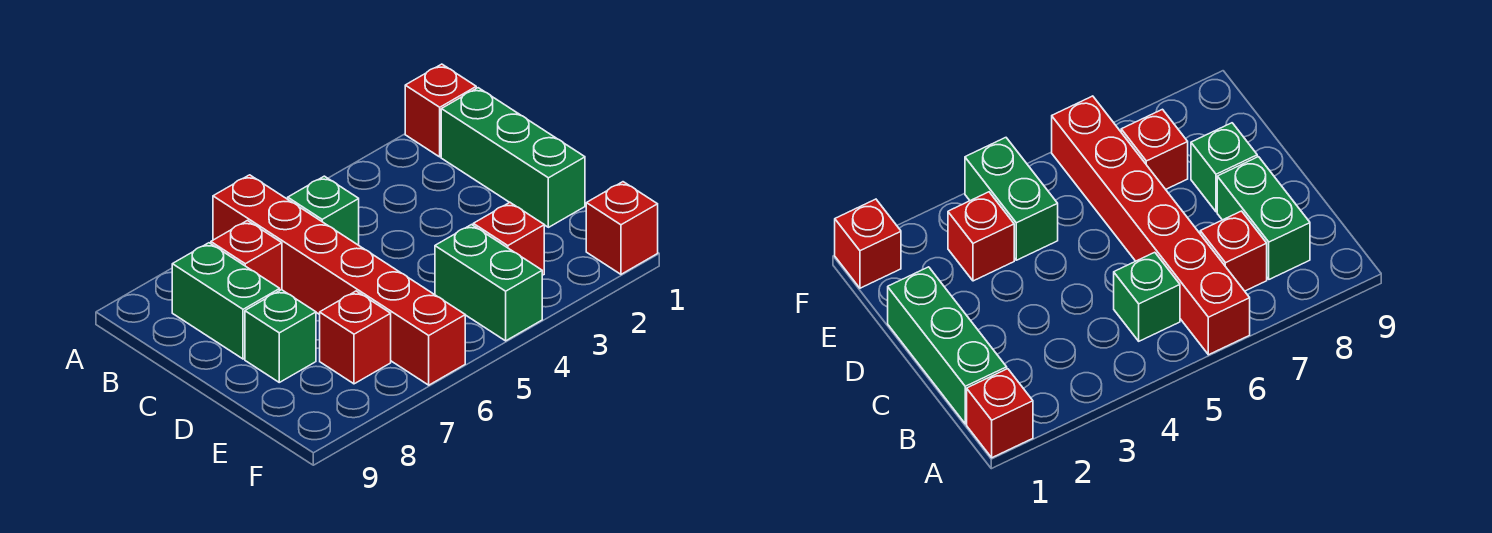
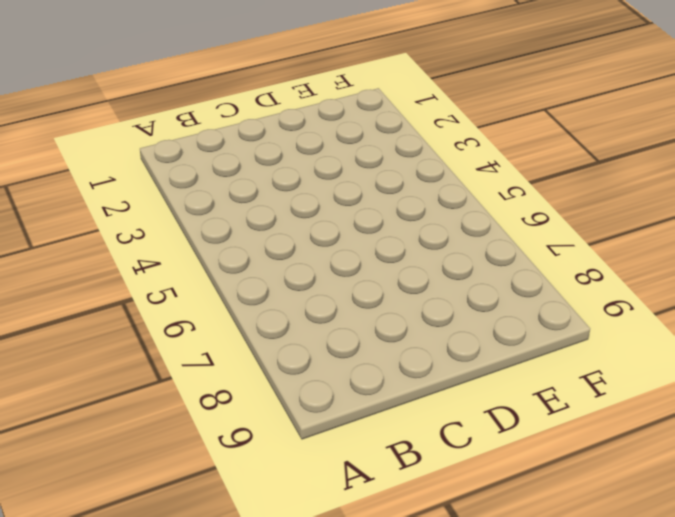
none -> red brick A1 level 1
none -> red brick A6:F6 level 1

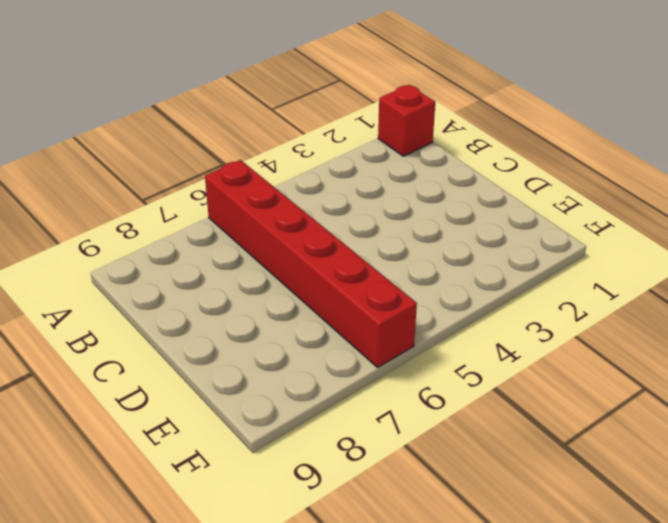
none -> green brick B1:D1 level 1
none -> green brick B5 level 1

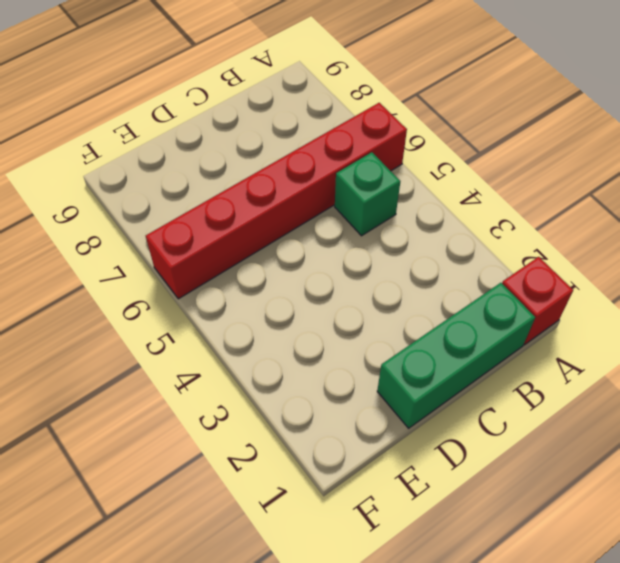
none -> red brick B7 level 1
none -> green brick B8:C8 level 1

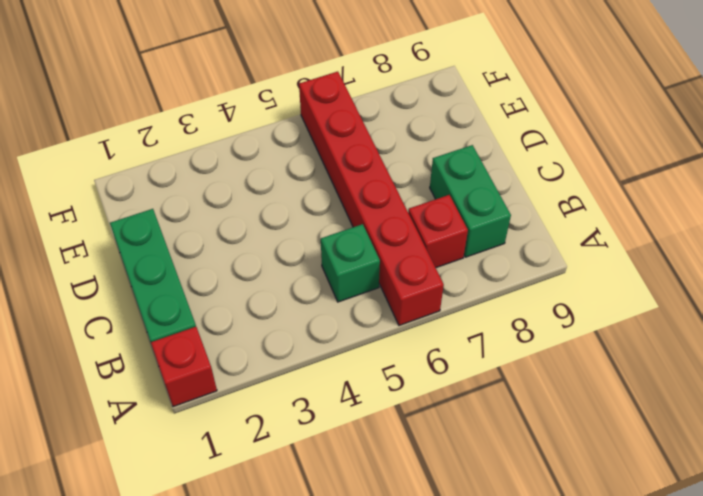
none -> green brick D8 level 1
none -> red brick E3 level 1

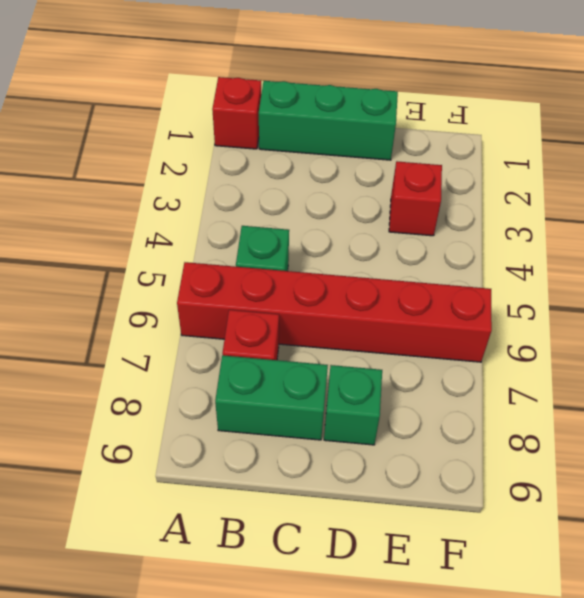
none -> green brick E4:F4 level 1
none -> red brick E7 level 1

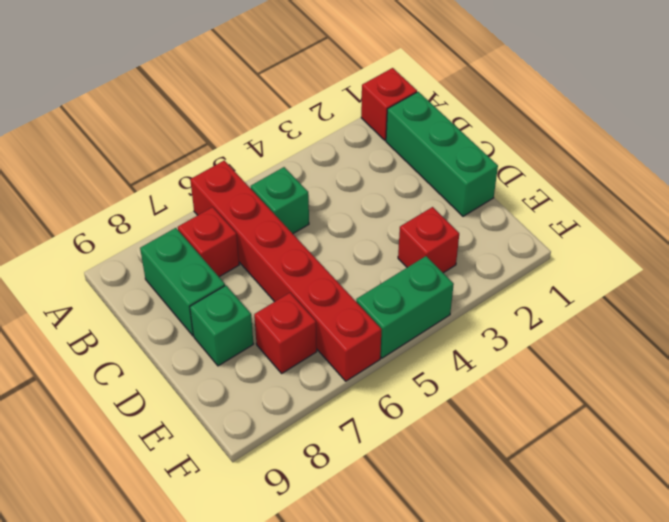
green brick F4:F5 level 1 -> green brick E4:F4 level 1
none -> red brick F1 level 1

